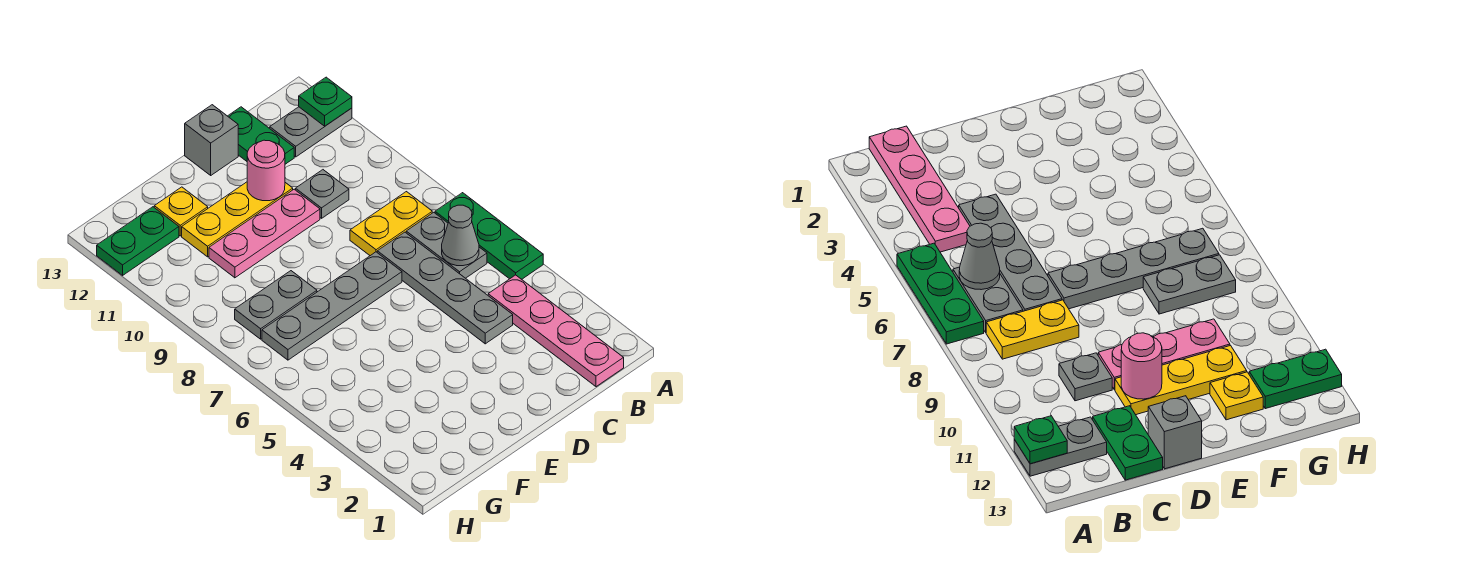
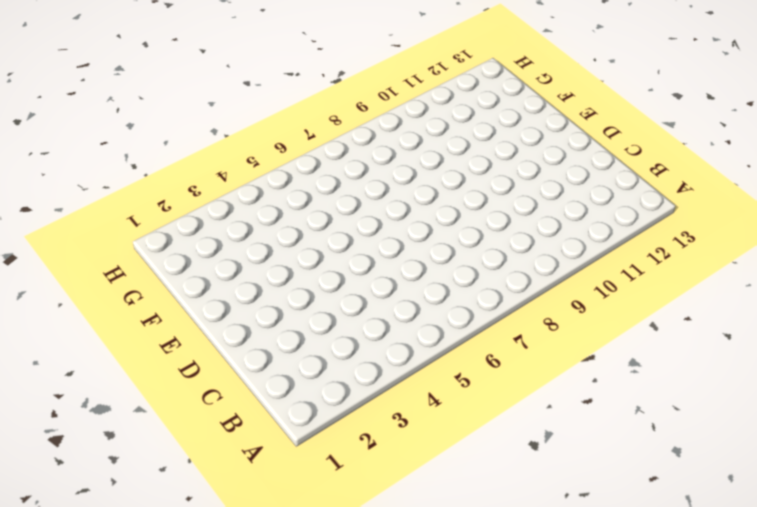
none -> green plate A5:A7 level 1
none -> grey plate A12:B12 level 1
none -> pink plate B1:B4 level 1

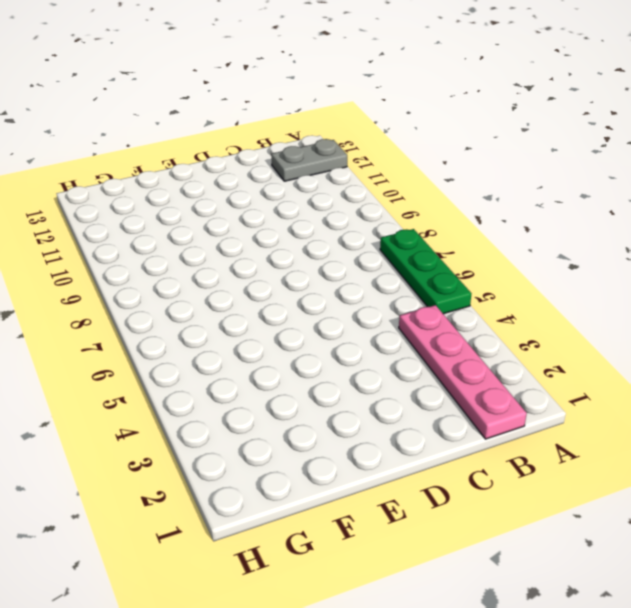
none -> grey plate B6:B7 level 1
none -> yellow plate B8:C8 level 1
none -> grey plate C4:C7 level 1

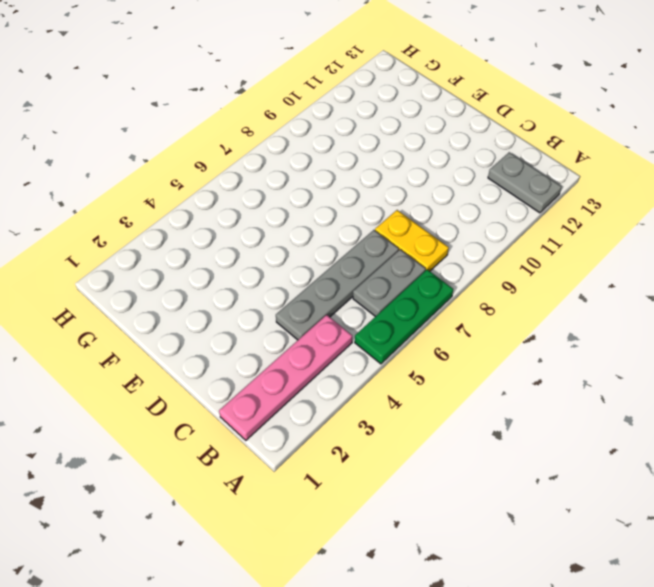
none -> grey plate C10 level 1
none -> green plate C12:C13 level 1
none -> grey plate D7:G7 level 1

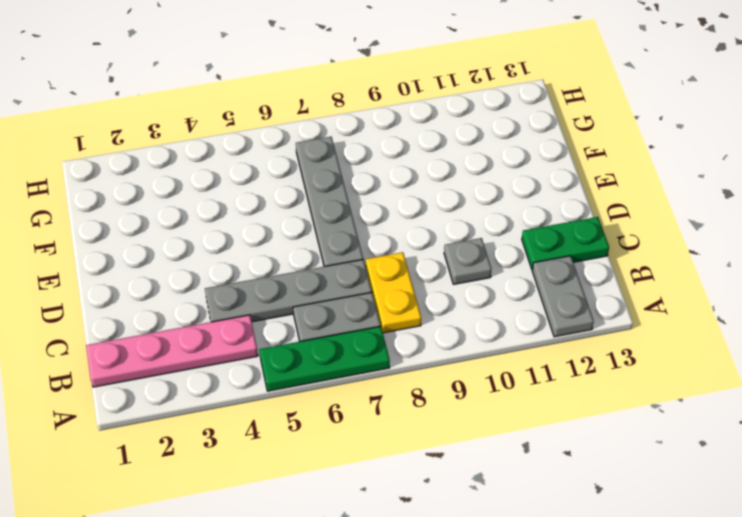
none -> pink plate D10:F10 level 1
none -> yellow plate D11:F11 level 1
none -> grey brick D13 level 1

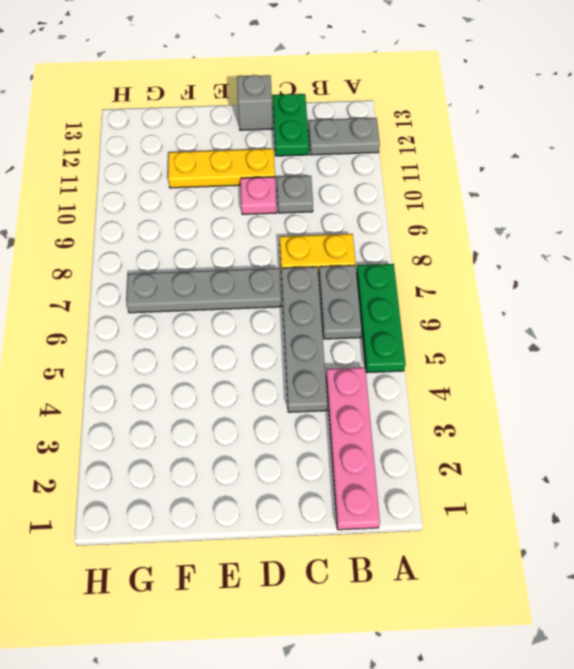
pink plate D10 level 1 -> pink plate D10:F10 level 1
none -> grey plate F8:G8 level 1
none -> yellow plate F12 level 1
none -> green plate G12:H12 level 1

